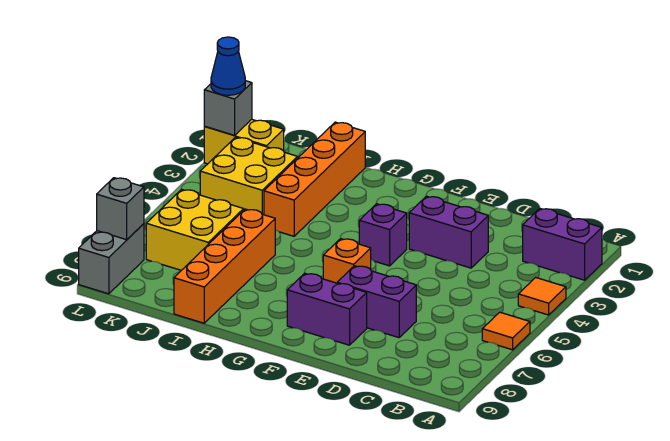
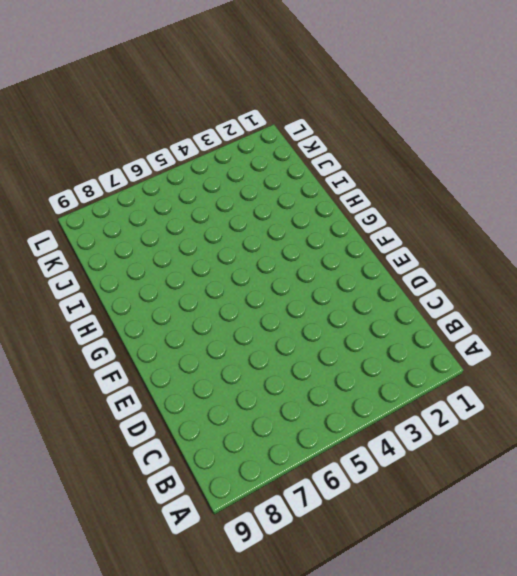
none -> purple brick A2:B2 level 1
none -> orange tile A4 level 1
none -> orange tile A6 level 1

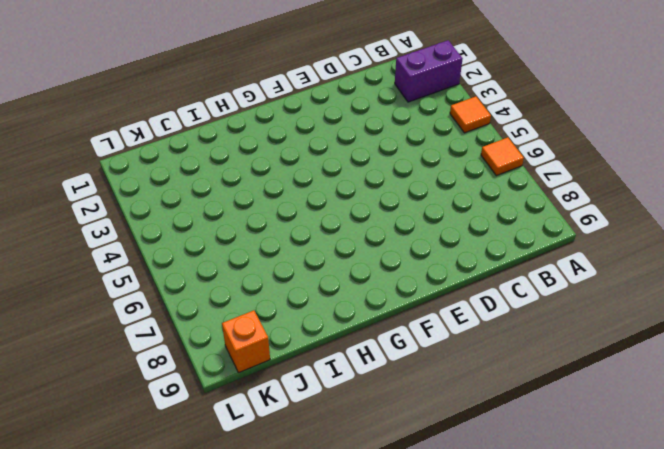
orange brick K9 level 1 -> orange brick F6 level 1
none -> purple brick D3:E3 level 1
none -> purple brick D7:E7 level 1
none -> purple brick E8:F8 level 1

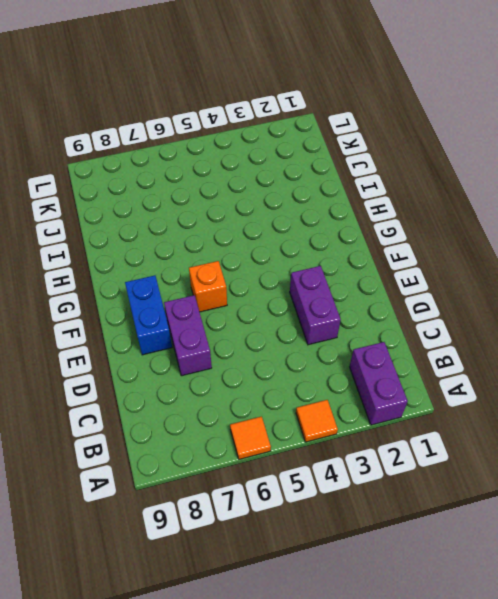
blue brick E8:F8 level 1 -> purple brick E8:F8 level 1
none -> purple brick F4 level 1
none -> orange brick I1:I4 level 1
none -> orange brick I6:I9 level 1

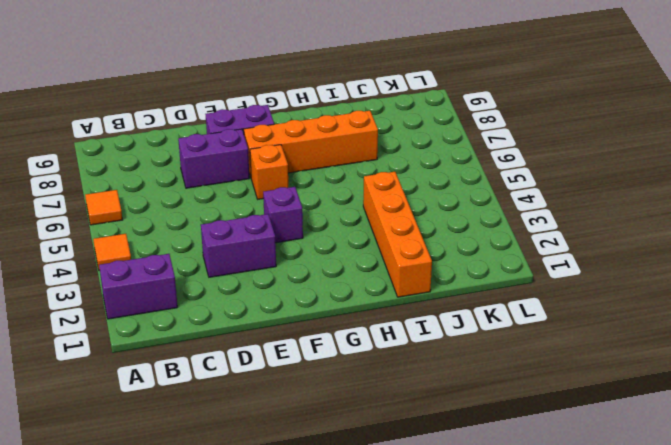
orange brick F7:I7 level 1 -> orange brick I6:I9 level 1
none -> yellow brick J3:K4 level 1
none -> yellow brick J6:K7 level 1
none -> yellow brick K2:L2 level 1

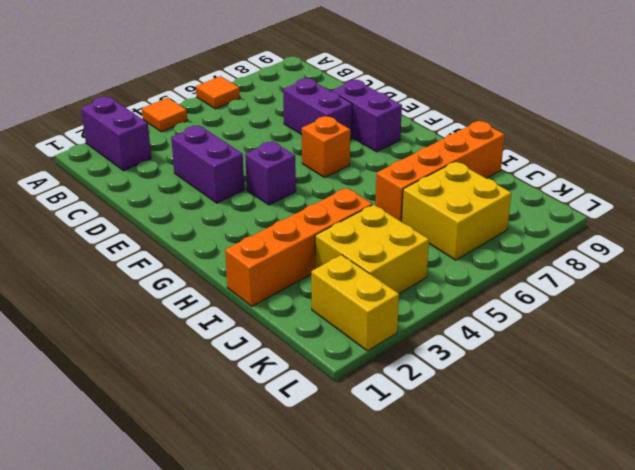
none -> grey brick L8:L9 level 1
none -> grey brick L2 level 2
none -> grey brick L8 level 2

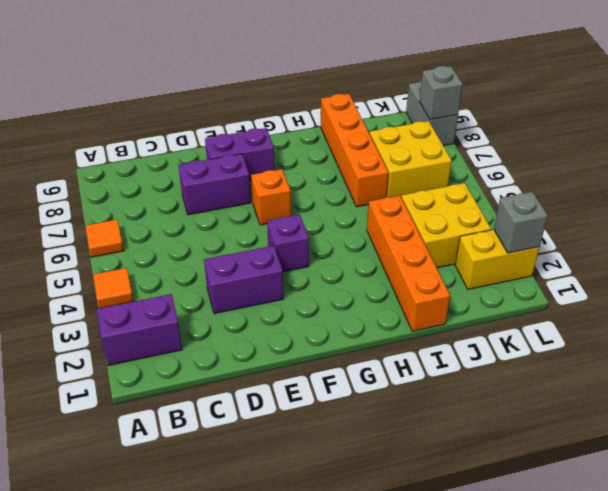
none -> blue cone L2 level 3

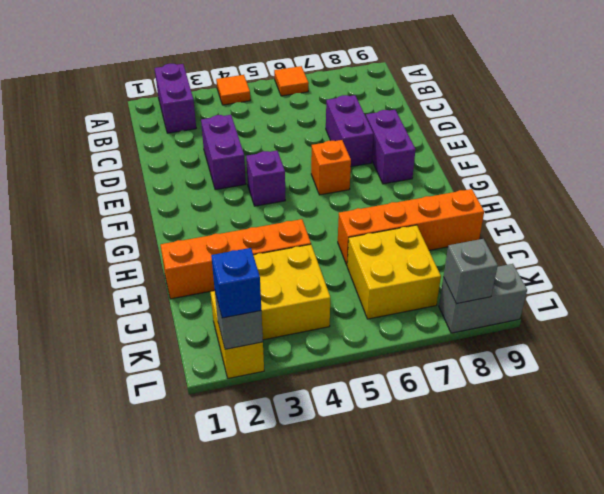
blue brick L2 level 3 -> blue cone L2 level 3

